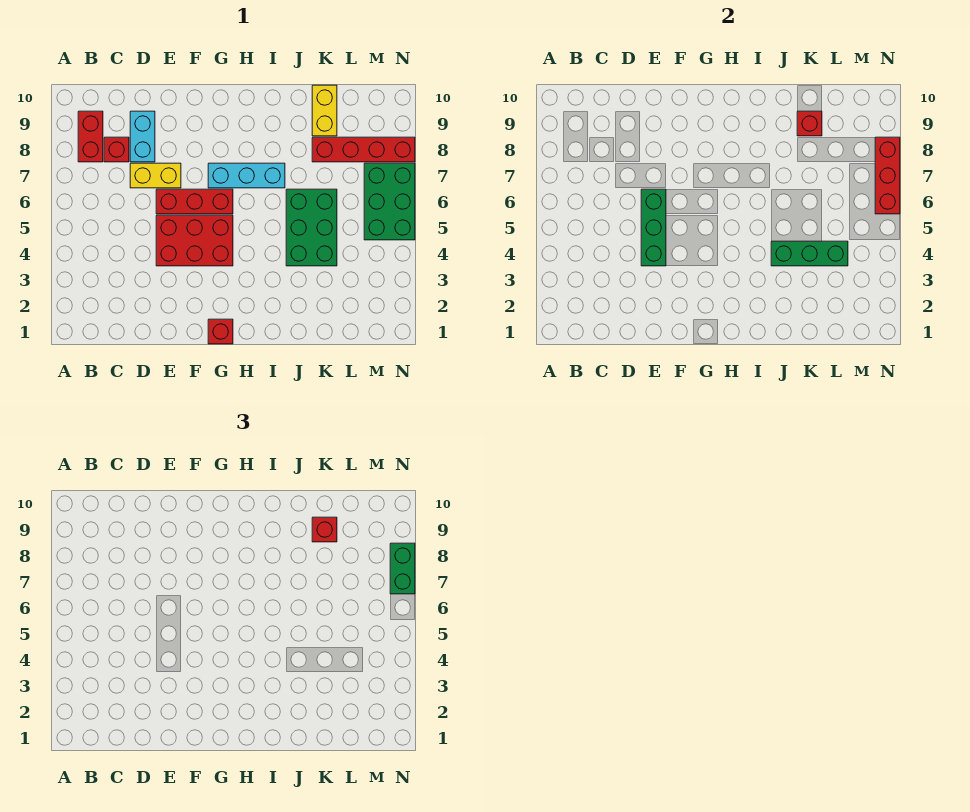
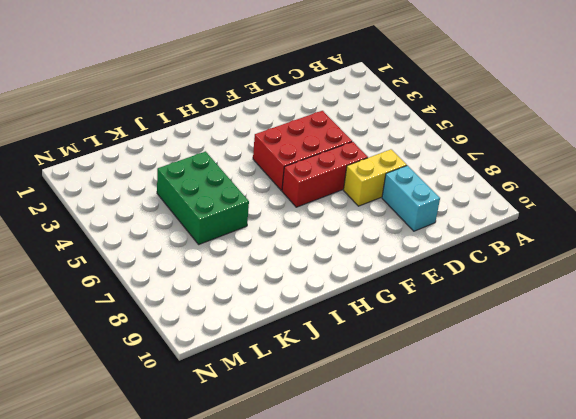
none -> red brick B8:B9 level 1
none -> red brick C8 level 1
none -> red brick G1 level 1

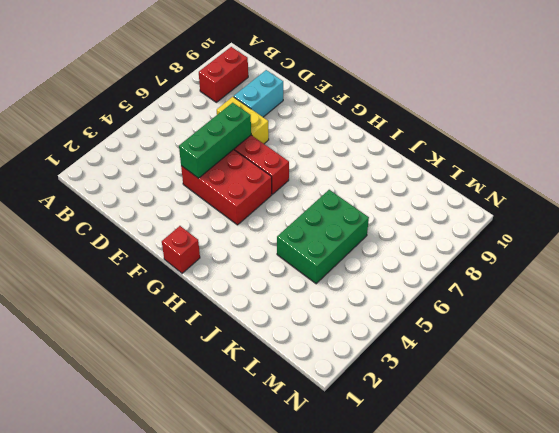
none -> red brick C8 level 1
none -> cyan brick G7:I7 level 1
none -> red brick K8:N8 level 1

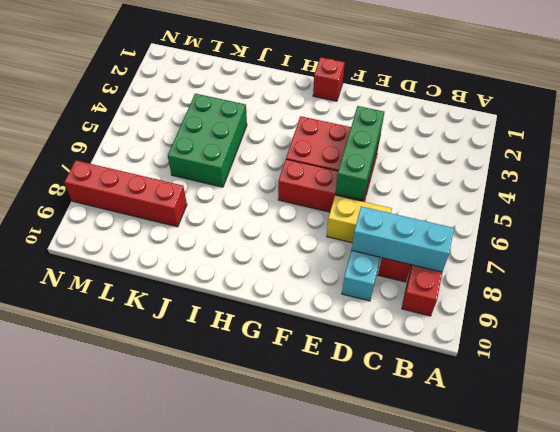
cyan brick B8:D8 level 2 -> cyan brick G7:I7 level 1
none -> yellow brick K9:K10 level 1
none -> green brick M5:N7 level 1
none -> green brick J4:L4 level 2

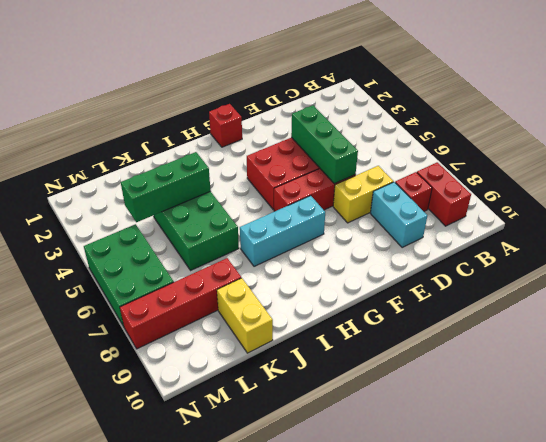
none -> red brick K9 level 2
none -> red brick N6:N8 level 2
none -> red brick K9 level 3

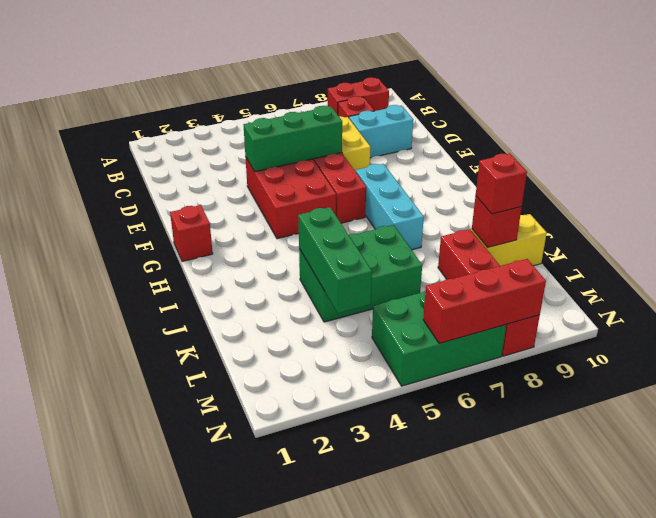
none -> green brick N7:N8 level 3

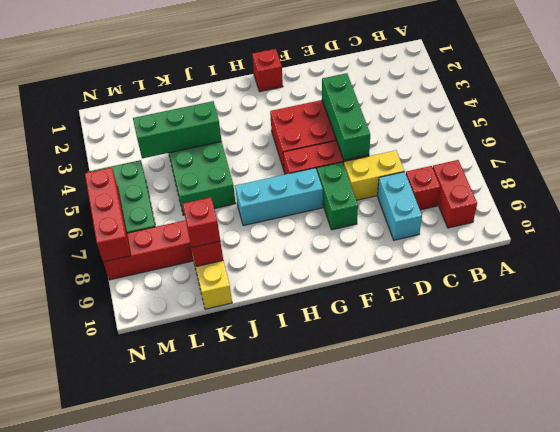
green brick F7:F8 level 1 -> green brick N7:N8 level 3

